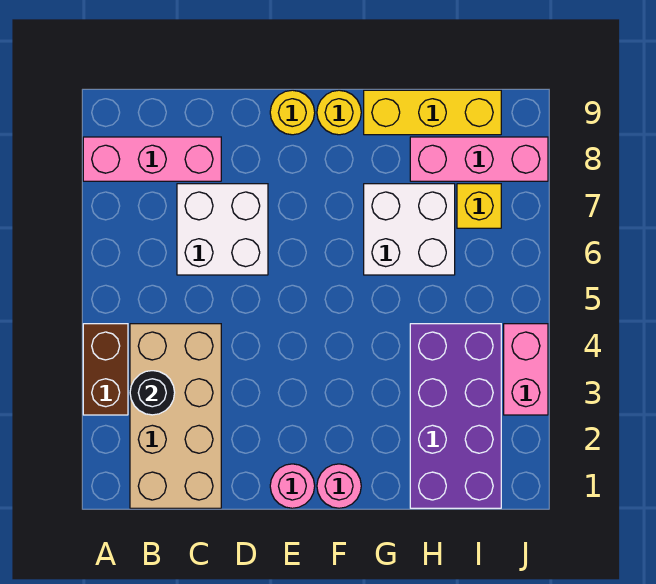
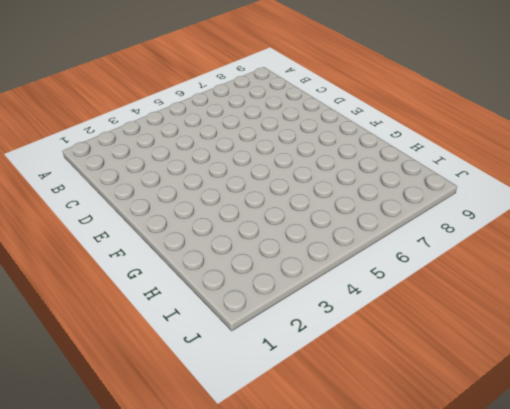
none -> brown brick A3:A4 level 1
none -> pink brick A8:C8 level 1
none -> tan brick B1:C4 level 1

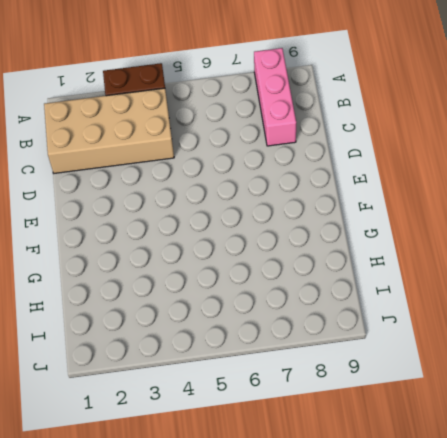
none -> white brick C6:D7 level 1
none -> pink round brick E1 level 1
none -> yellow round brick E9 level 1

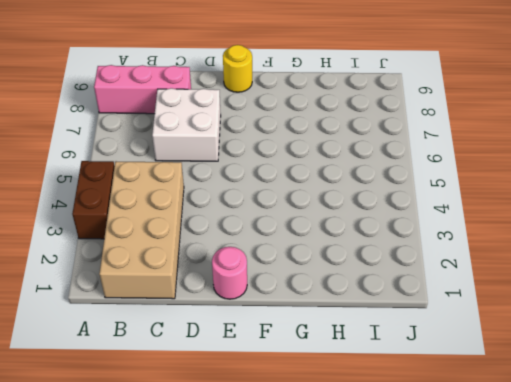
none -> pink round brick F1 level 1
none -> yellow round brick F9 level 1
none -> white brick G6:H7 level 1

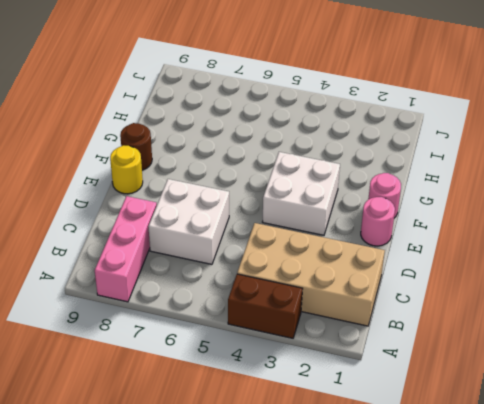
white brick E3:F4 level 1 -> white brick G6:H7 level 1
brown round brick F9 level 1 -> yellow round brick F9 level 1
none -> yellow brick G9:I9 level 1
none -> purple brick H1:I4 level 1
none -> pink brick H8:J8 level 1

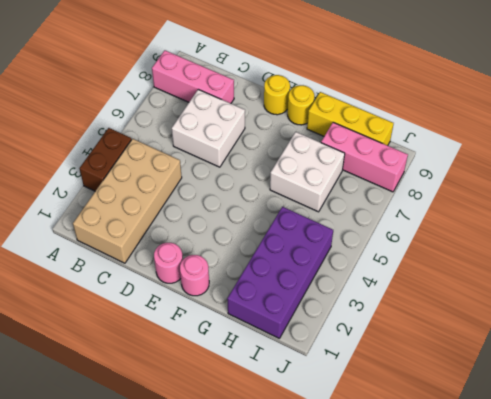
none -> yellow brick I7 level 1
none -> pink brick J3:J4 level 1
none -> black round brick B3 level 2

